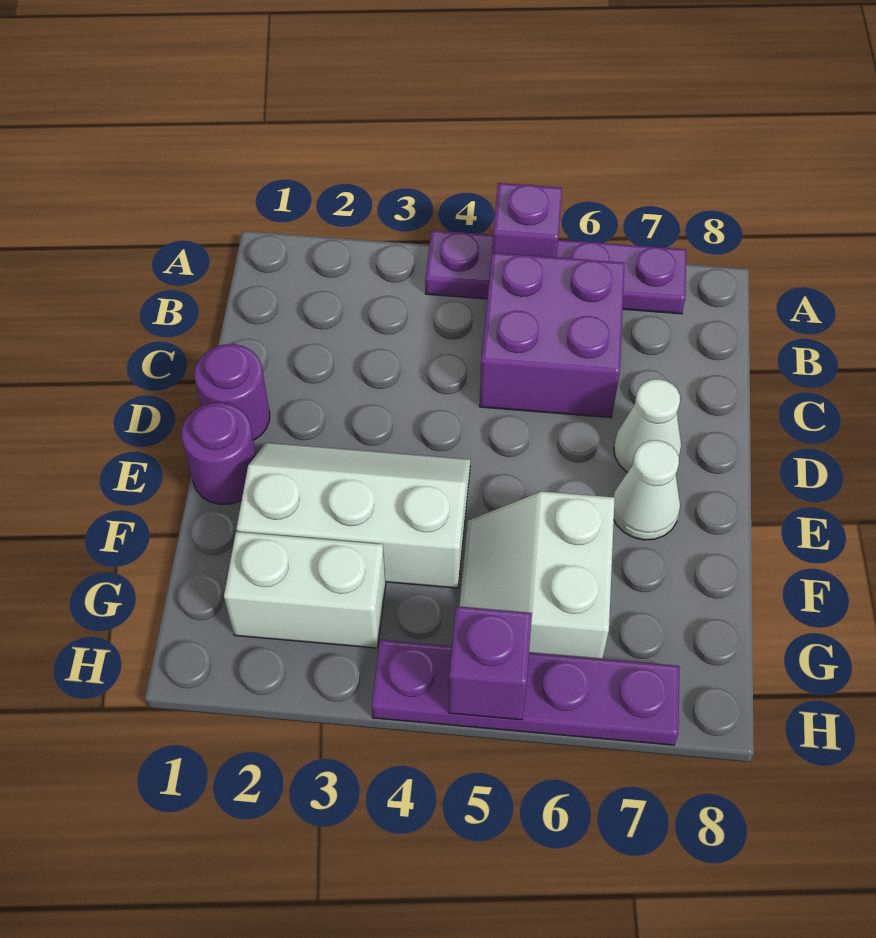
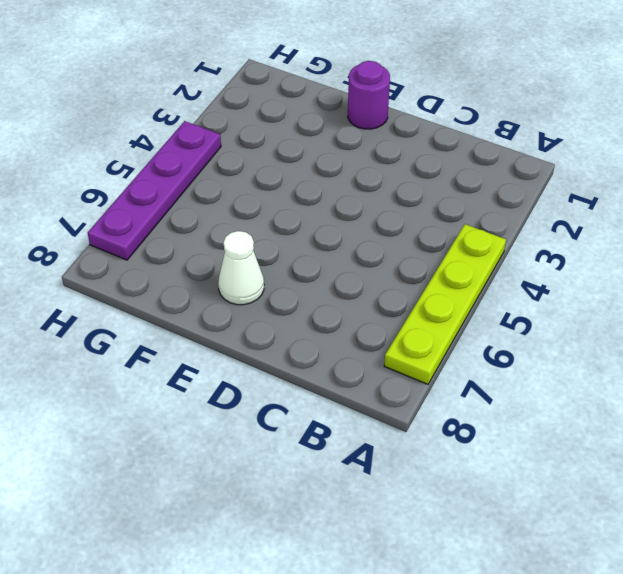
lime plate A4:A7 level 1 -> purple plate A4:A7 level 1
none -> purple brick B5:C6 level 1
none -> purple round brick D1 level 1
none -> white cone D7 level 1

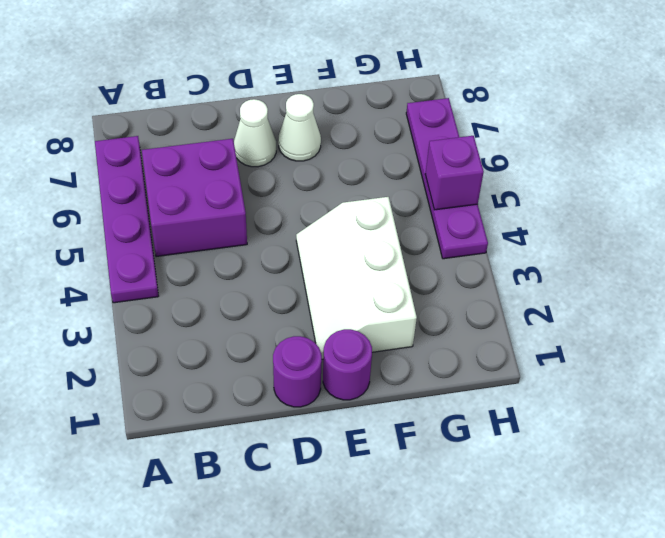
none -> white slope F5:G6 level 1 top 6
none -> white brick G2:G3 level 1
none -> purple brick A5 level 2

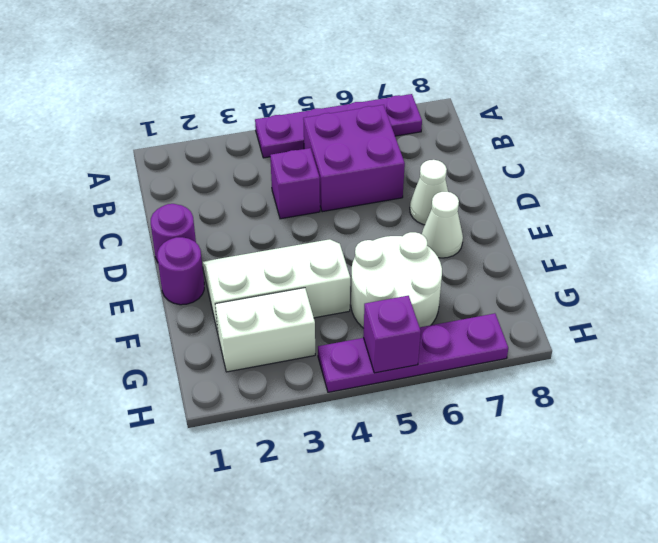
purple brick C4 level 1 -> purple brick A5 level 2
white round brick F5:G6 level 1 -> white slope F5:G6 level 1 top 6

